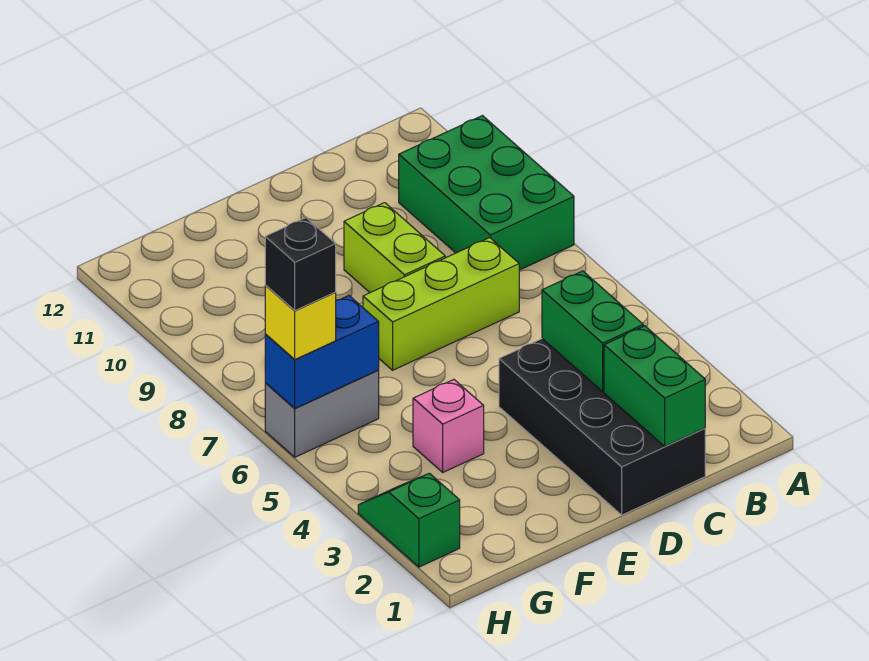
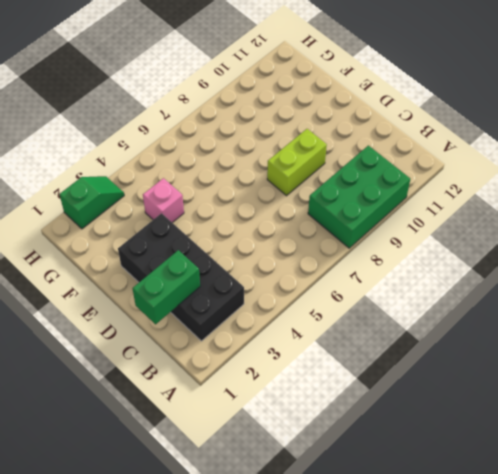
black brick B2:E3 level 1 -> black brick C1:D4 level 1
none -> lime brick C7:E7 level 1
none -> grey brick G6:H6 level 1
none -> green brick C3:C4 level 2

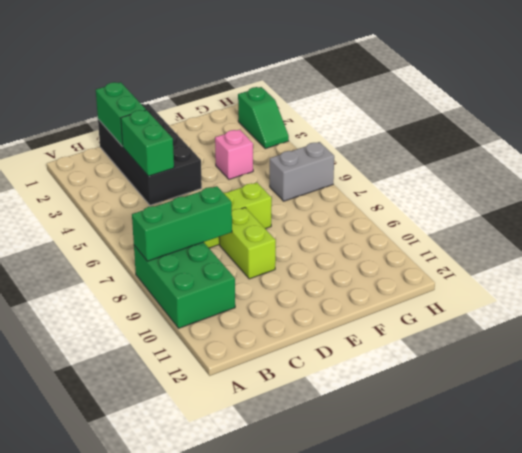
green brick A8:C8 level 2 -> none
none -> blue brick G6:H6 level 2
none -> yellow brick H6 level 3
none -> black brick H6 level 4

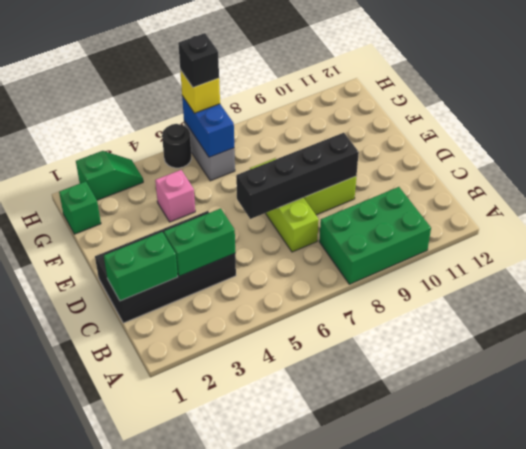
black brick D6:D9 level 2 -> none
green brick G1 level 1 -> none
black round brick H5 level 1 -> none

